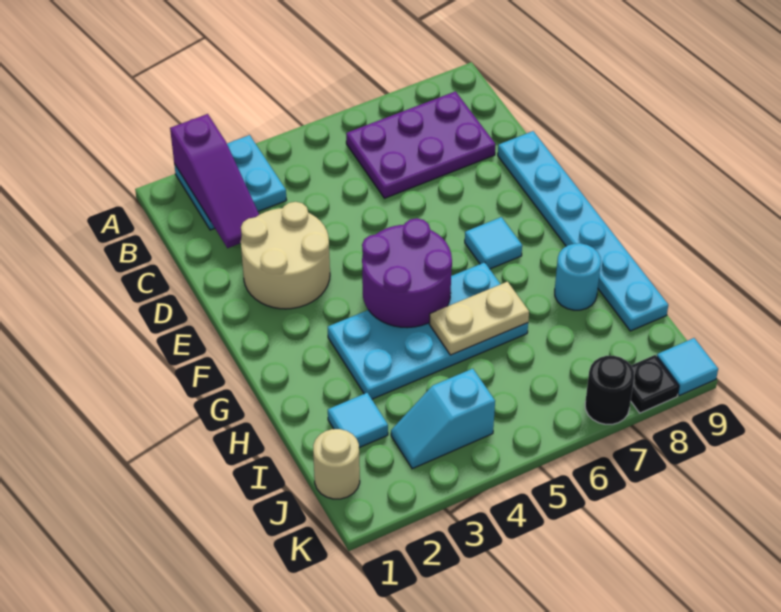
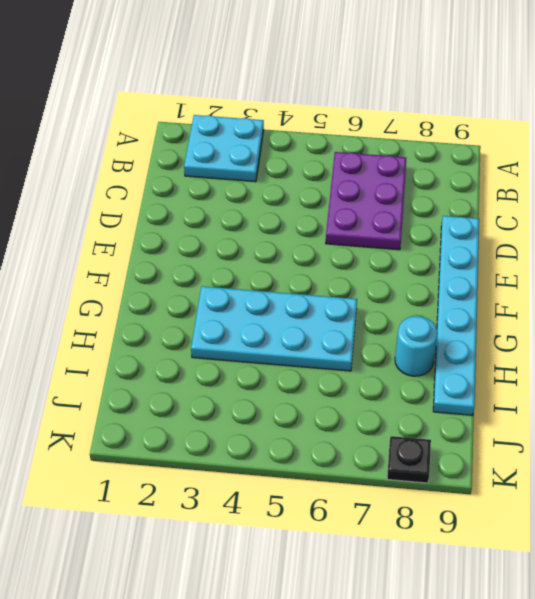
purple plate B6:D7 level 1 -> purple plate B6:C8 level 1
none -> tan round brick D2:E3 level 1
none -> cyan tile F7 level 1
none -> cyan tile I2 level 1

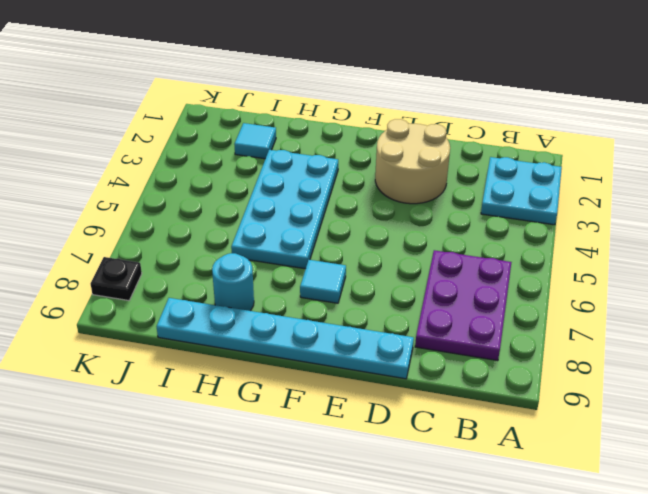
none -> tan round brick J1 level 1
none -> cyan slope J3:J4 level 1 top 4
none -> black round brick K7 level 1

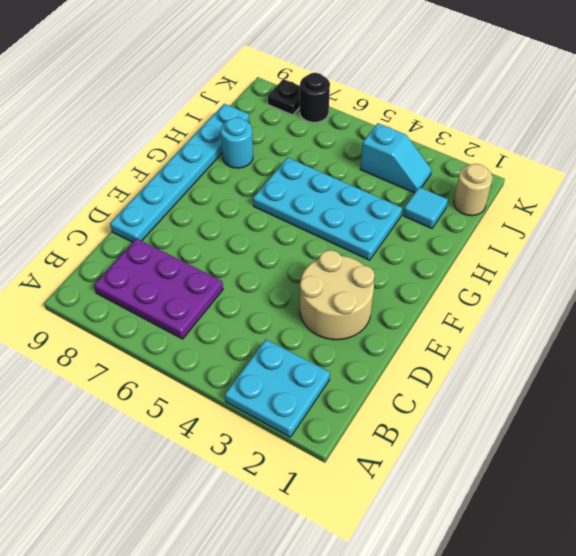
none -> cyan tile F7 level 1
none -> cyan tile K9 level 1
none -> purple slope A2:C2 level 2 top A

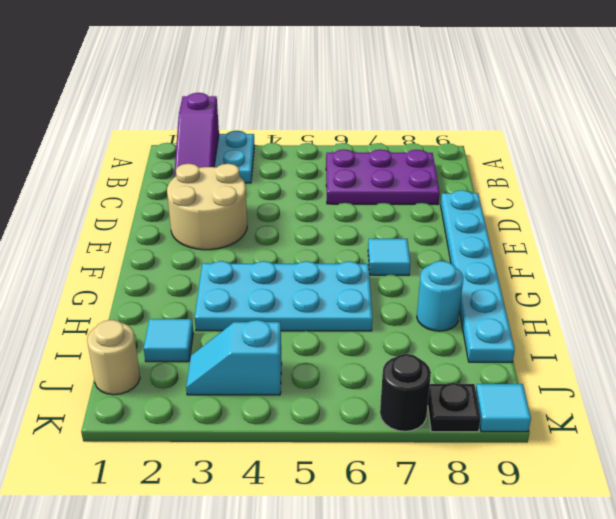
none -> purple round brick F4:G5 level 2
none -> tan plate H5:H6 level 2

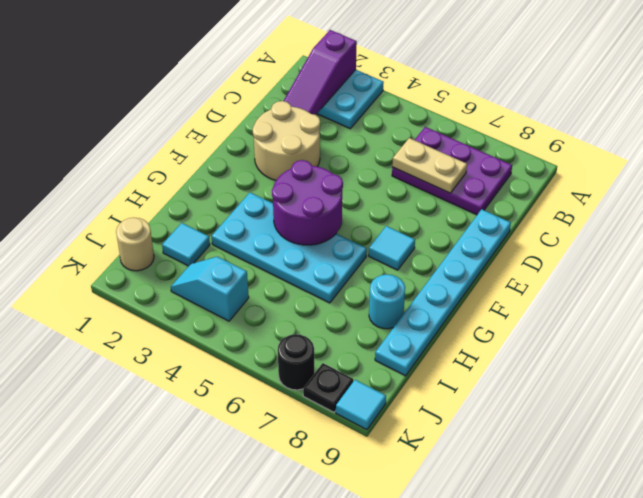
tan plate C6:C7 level 2 -> tan plate H5:H6 level 2

